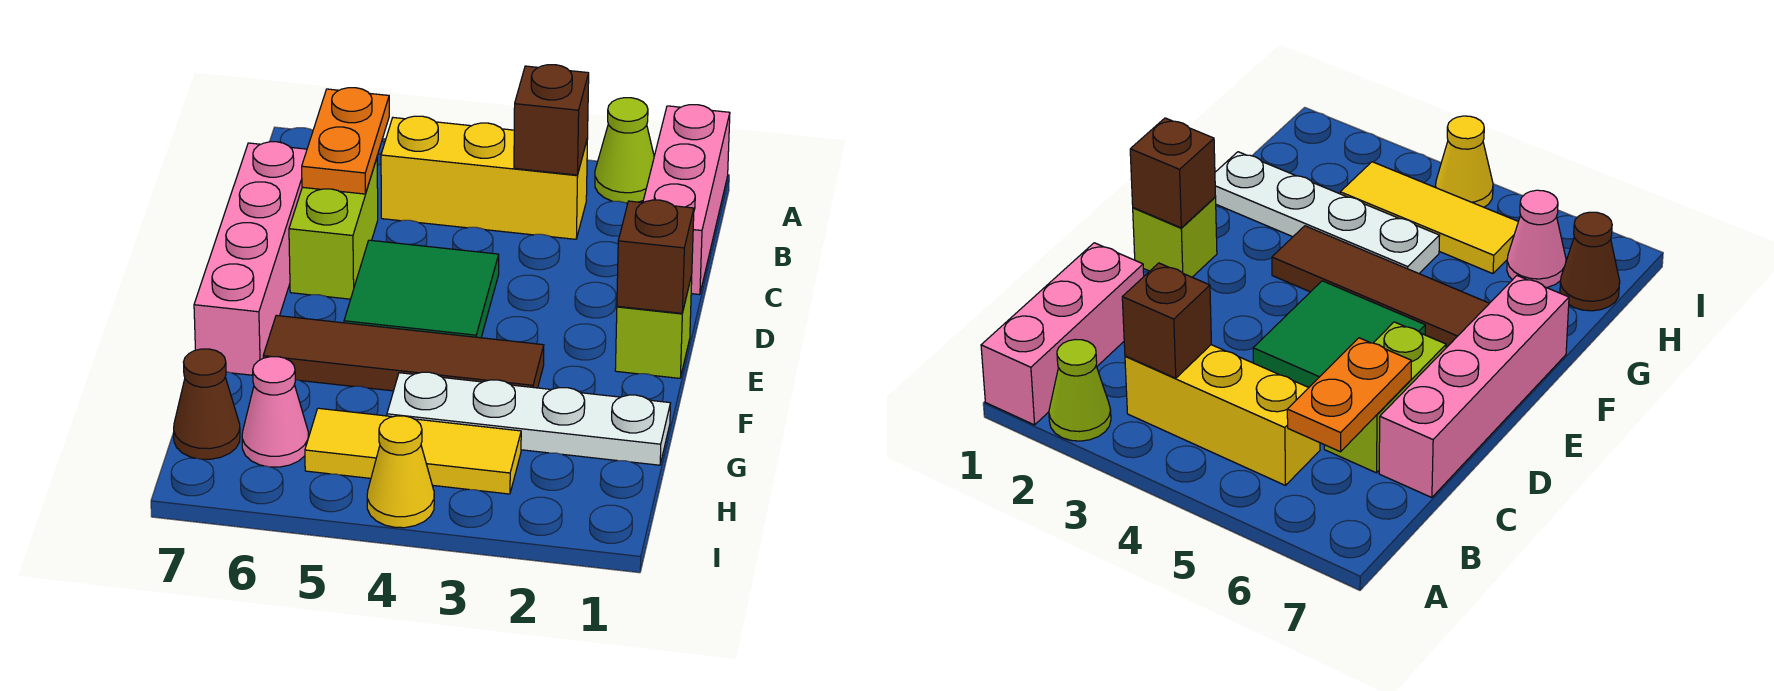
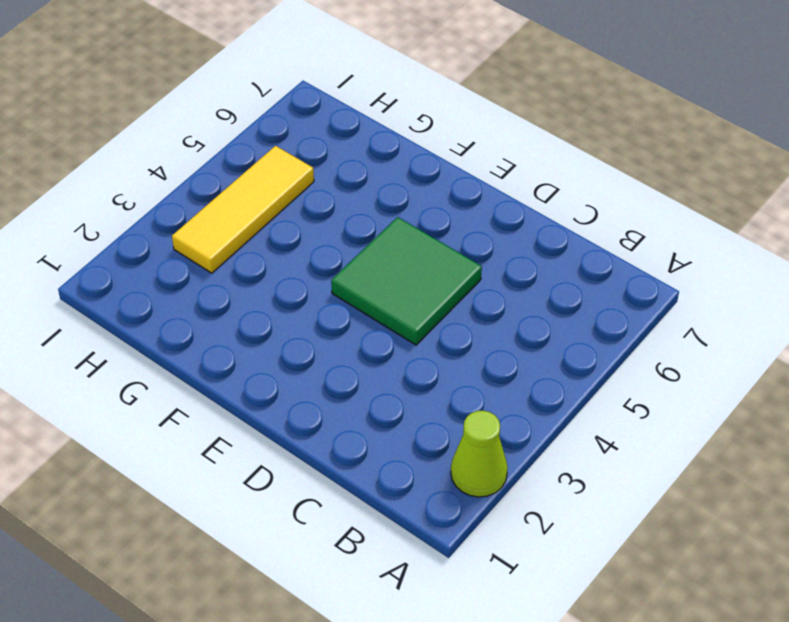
none -> pink brick A1:C1 level 1
none -> yellow brick B3:B5 level 1
none -> lime brick C6:D6 level 1

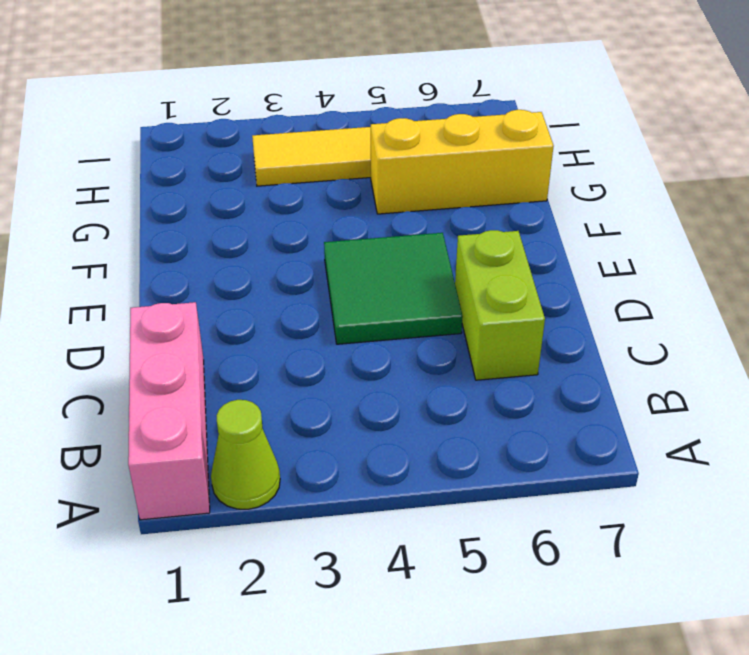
yellow brick G5:G7 level 1 -> yellow brick B3:B5 level 1
none -> pink brick C7:F7 level 1
none -> lime brick E1 level 1
none -> brown tile F3:F6 level 1

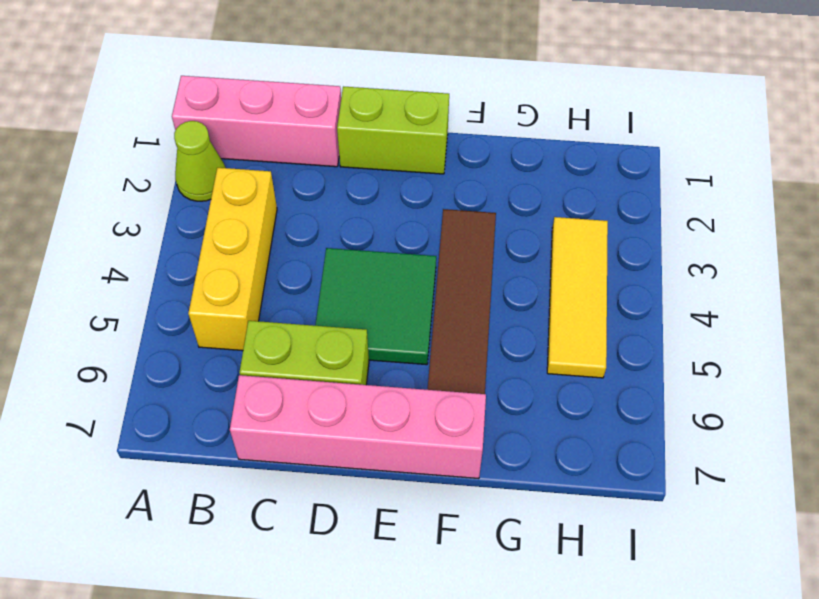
lime brick D1:E1 level 1 -> lime brick E1 level 1
none -> white plate G1:G4 level 1
none -> pink cone H6 level 1
none -> brown cone H7 level 1

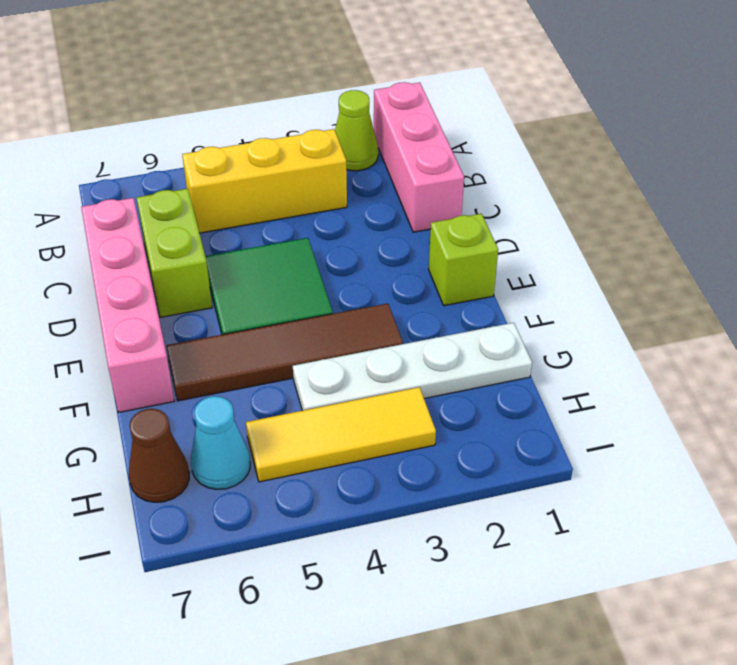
cyan cone H6 level 1 -> pink cone H6 level 1
none -> yellow cone I4 level 1
none -> brown brick B3 level 2
none -> orange plate B6:C6 level 2

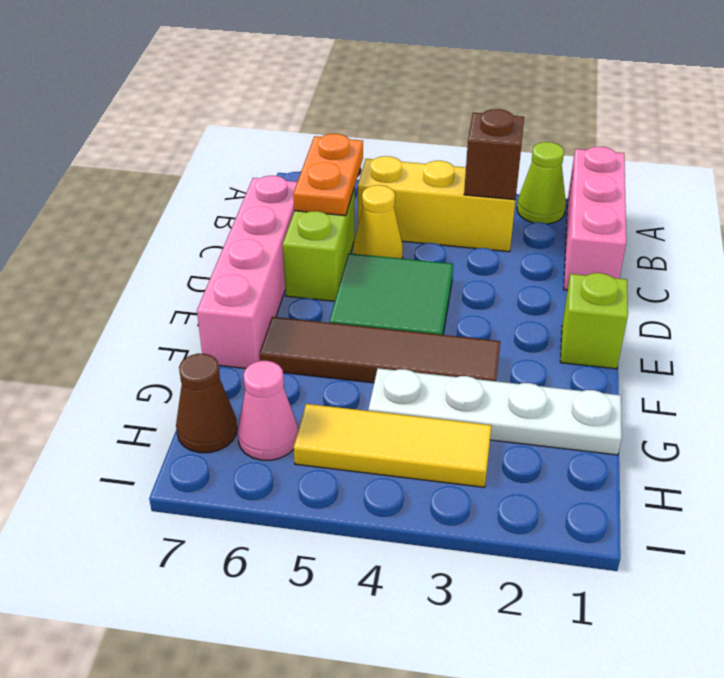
yellow cone C5 level 1 -> yellow cone I4 level 1
none -> brown brick E1 level 2

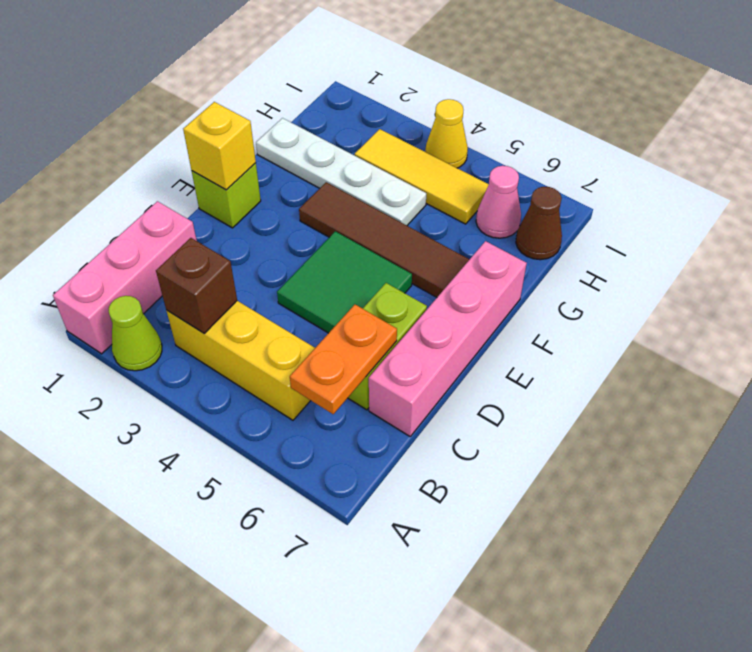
yellow brick E1 level 2 -> brown brick E1 level 2

